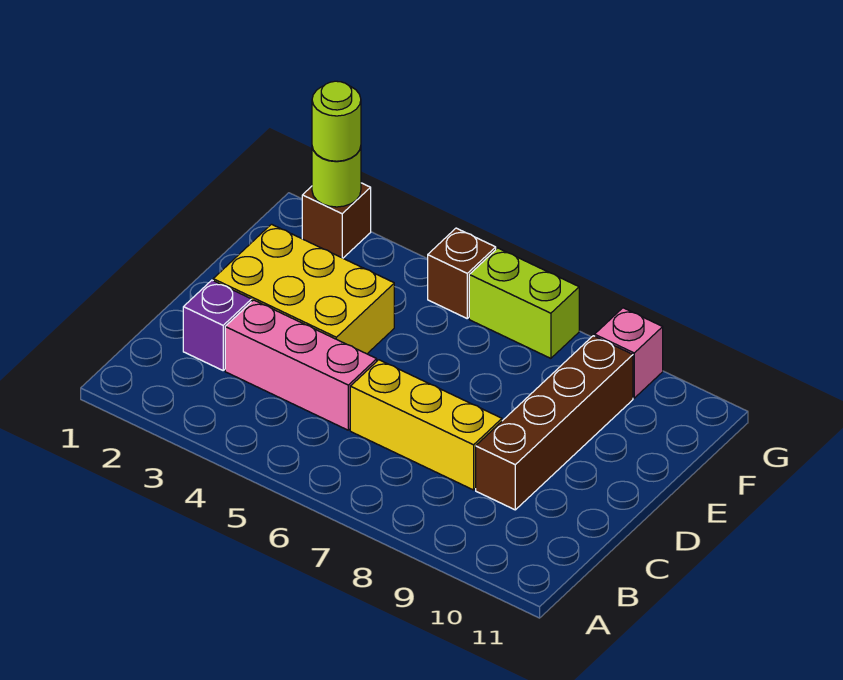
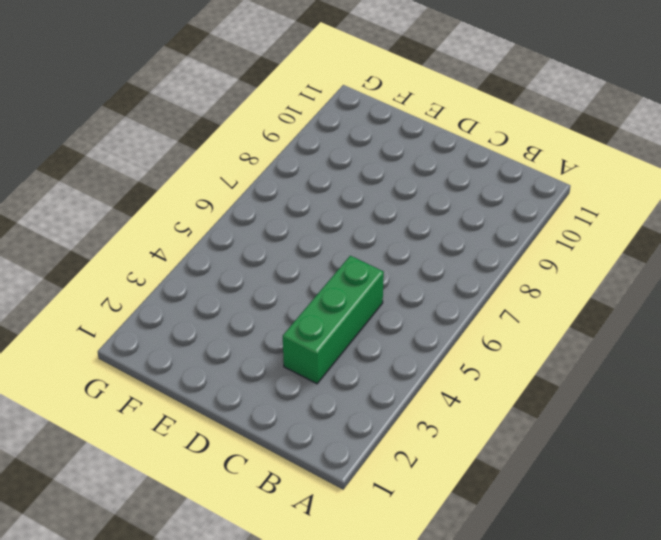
green brick C3:C5 level 1 -> pink brick C3:C5 level 1
none -> purple brick C2 level 1
none -> yellow brick C6:C8 level 1

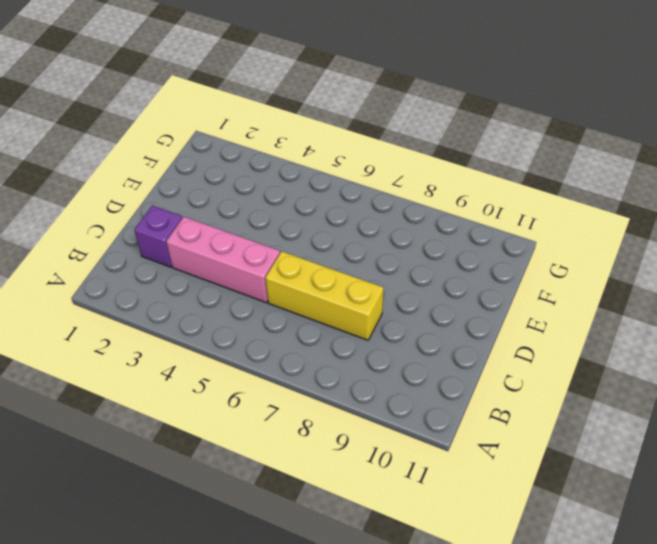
none -> brown brick C9:F9 level 1
none -> yellow brick D2:E4 level 1

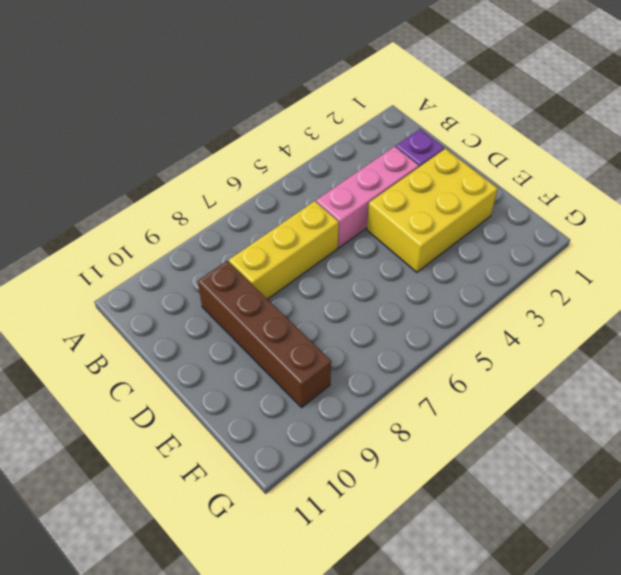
none -> brown brick G2 level 1
none -> brown brick G5 level 1

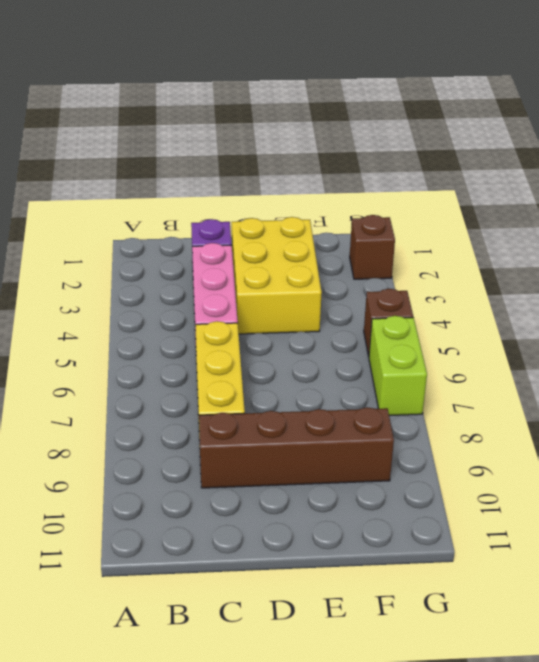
none -> pink brick G9 level 1
none -> lime round brick G2 level 2

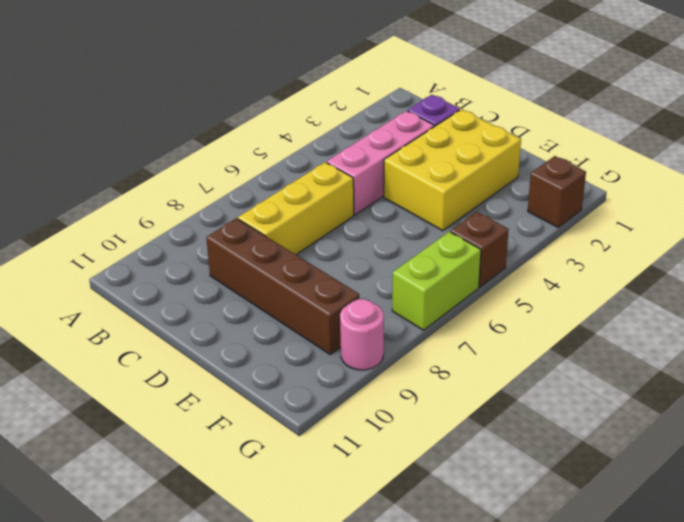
pink round brick G9 level 1 -> pink brick G9 level 1
none -> lime round brick G2 level 2
none -> lime round brick G2 level 3

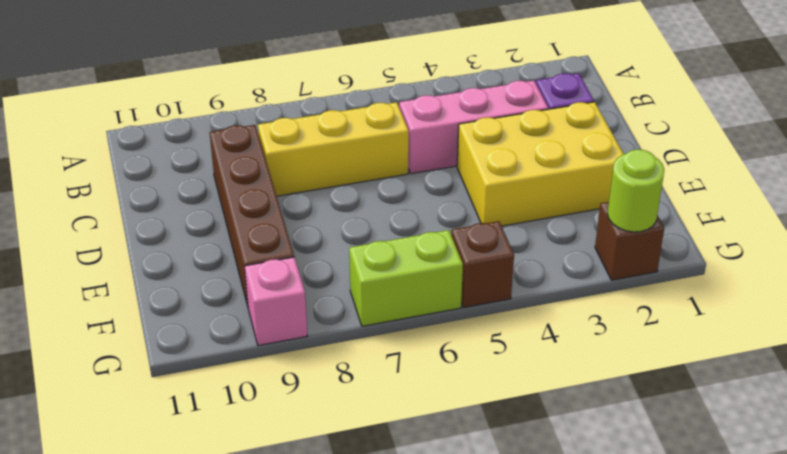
none -> lime round brick G2 level 3

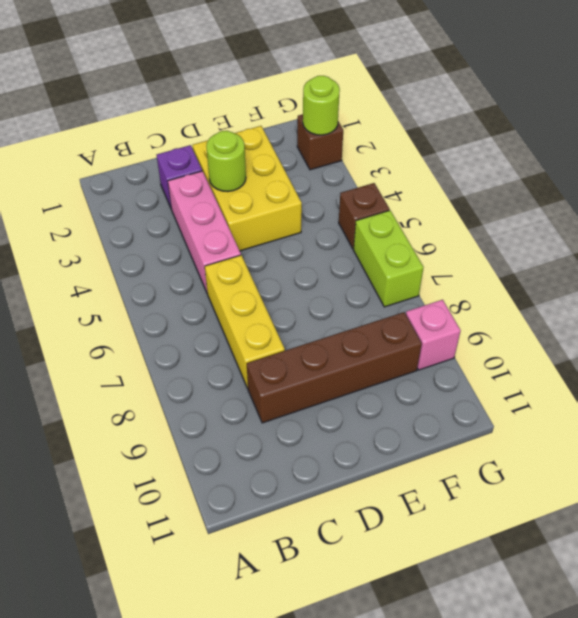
lime round brick D3 level 2 -> lime round brick G2 level 3

